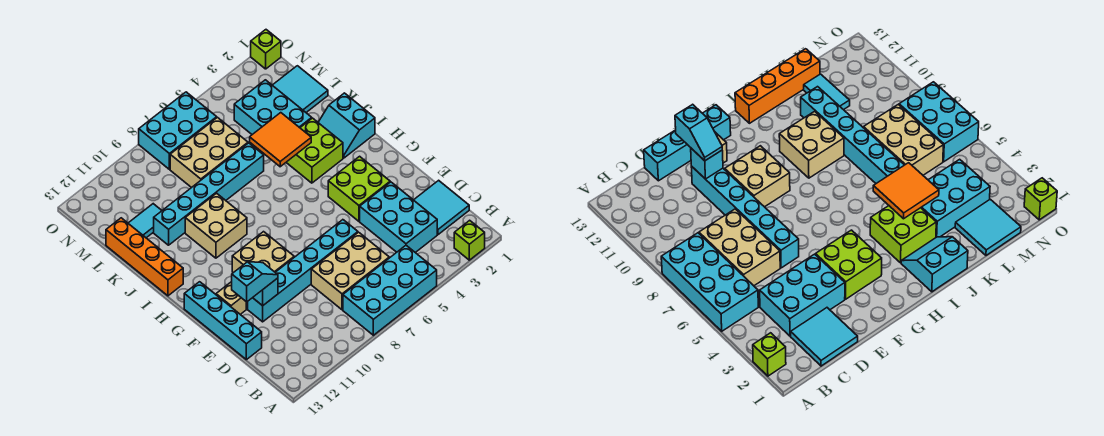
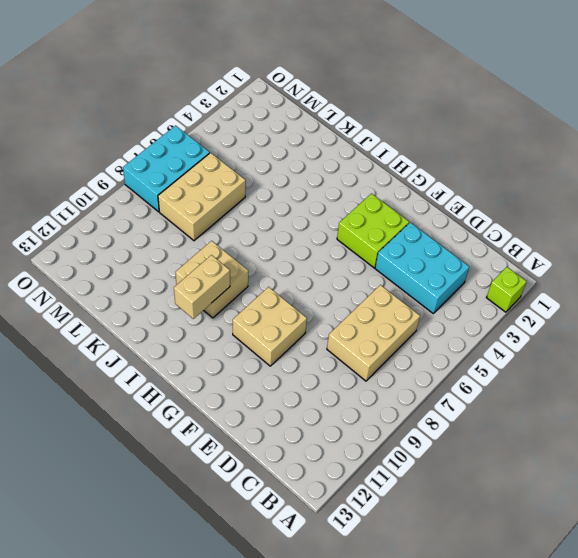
tan brick I10:I11 level 2 -> none
none -> cyan brick A5:B8 level 1
none -> cyan tile C1:D2 level 1
none -> cyan brick D13:G13 level 1

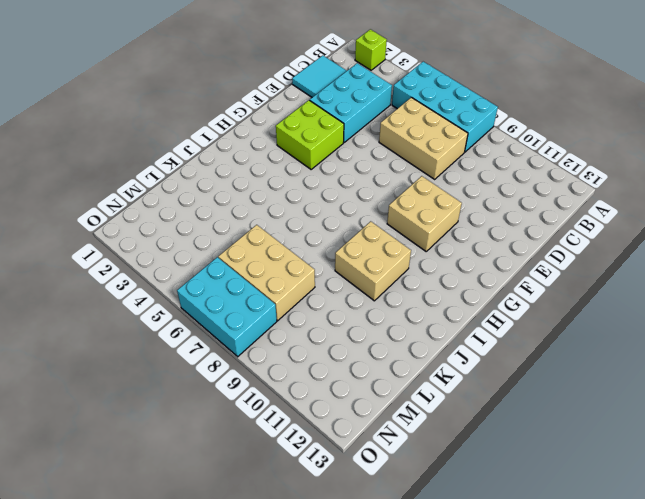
none -> cyan brick D13:G13 level 1
none -> cyan brick E6:E11 level 1
none -> tan brick F12 level 1

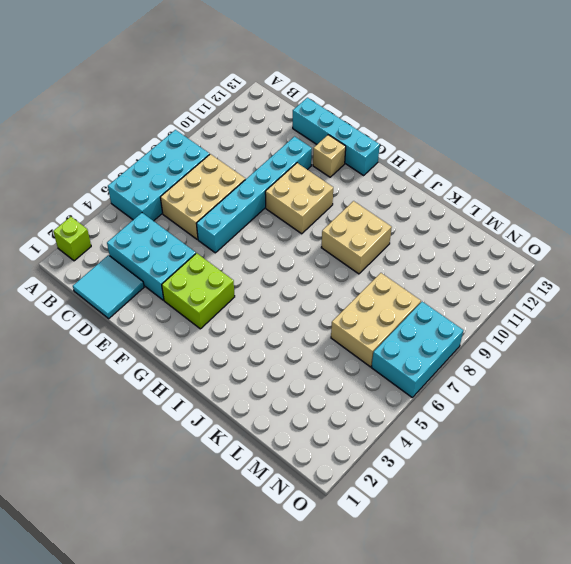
none -> cyan slope I1:J2 level 1 top 1
none -> lime brick I3:J4 level 1
none -> orange brick I13:L13 level 1

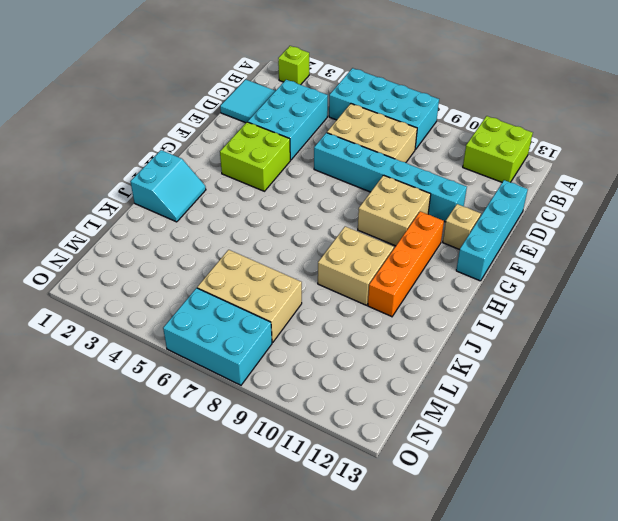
lime brick A11:B12 level 1 -> lime brick I3:J4 level 1
orange brick G11:J11 level 1 -> orange brick I13:L13 level 1
none -> cyan brick K3:M4 level 1
none -> cyan brick K6:K11 level 1
none -> cyan tile L1:M2 level 1

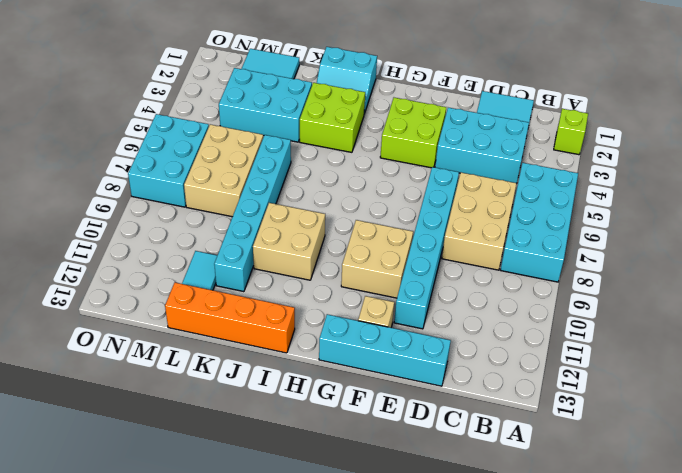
none -> lime brick O1 level 1
none -> cyan brick E11 level 2
none -> orange tile J4:K5 level 2

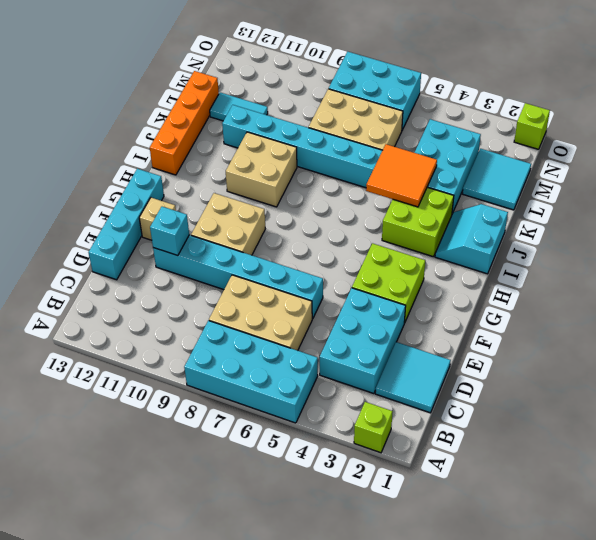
none -> cyan slope E11:E12 level 3 top 12

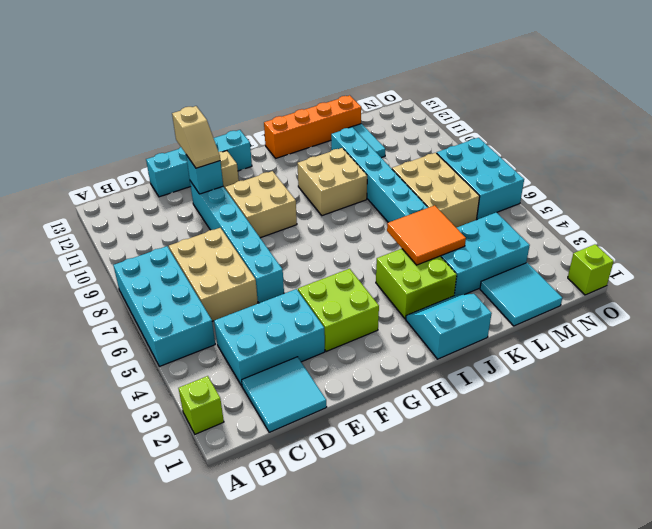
tan slope E11:E12 level 3 top 12 -> cyan slope E11:E12 level 3 top 12

